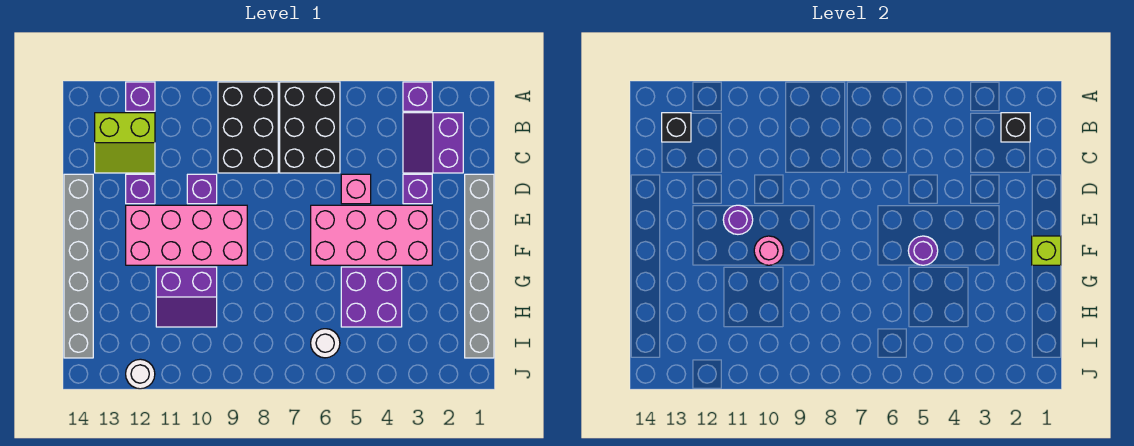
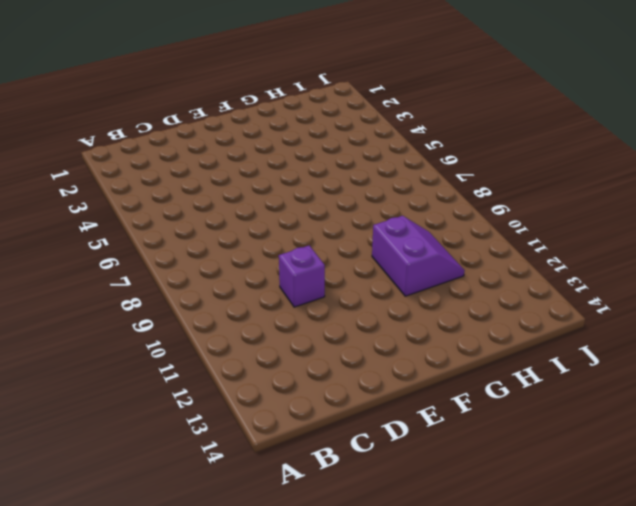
none -> purple brick A3 level 1
none -> black brick A6:C7 level 1
none -> black brick A8:C9 level 1

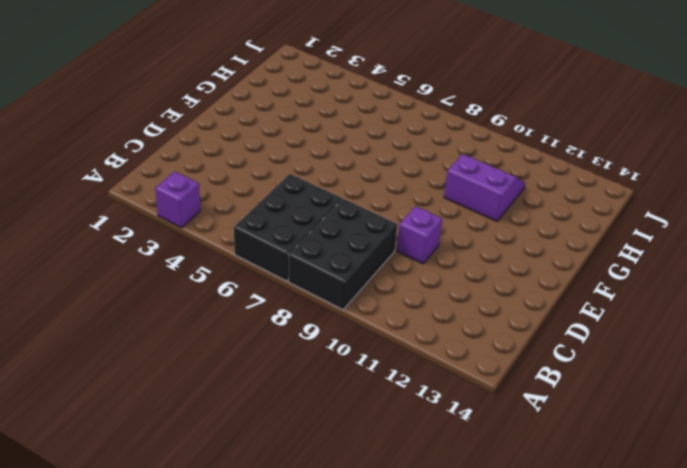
none -> purple brick A12 level 1
none -> purple slope B2:C3 level 1 top 2
none -> lime slope B12:C13 level 1 top B

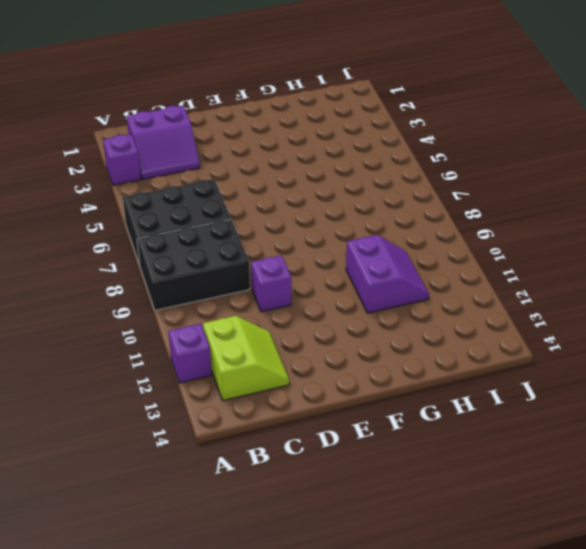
none -> grey brick D1:I1 level 1
none -> purple brick D3 level 1
none -> pink brick D5 level 1

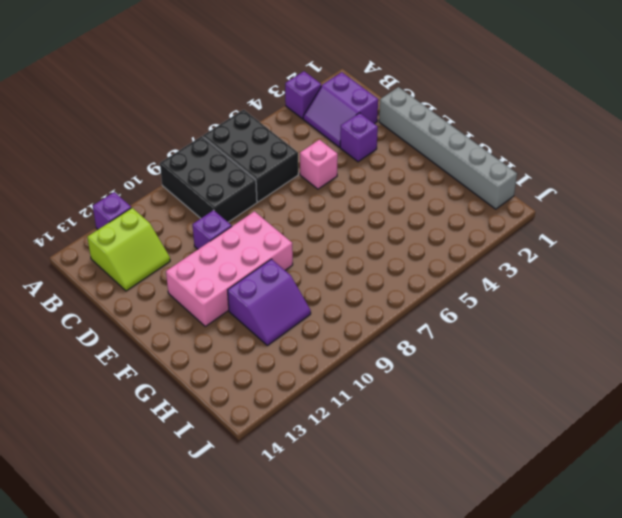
none -> purple brick D12 level 1
none -> grey brick D14:I14 level 1
none -> pink brick E3:F6 level 1

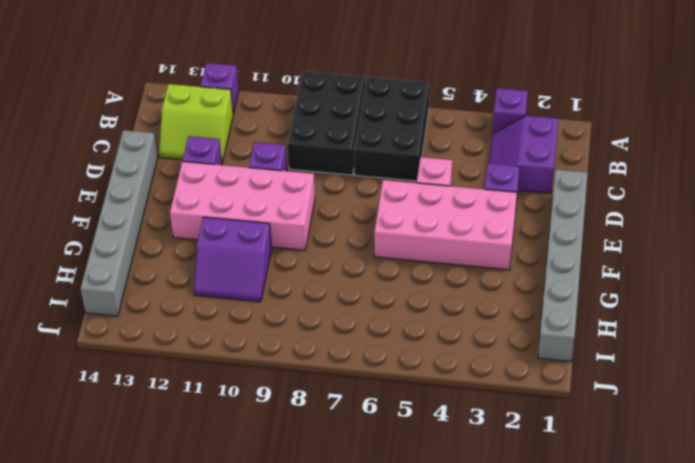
none -> purple brick G4:H5 level 1
none -> white round brick I6 level 1
none -> white round brick J12 level 1

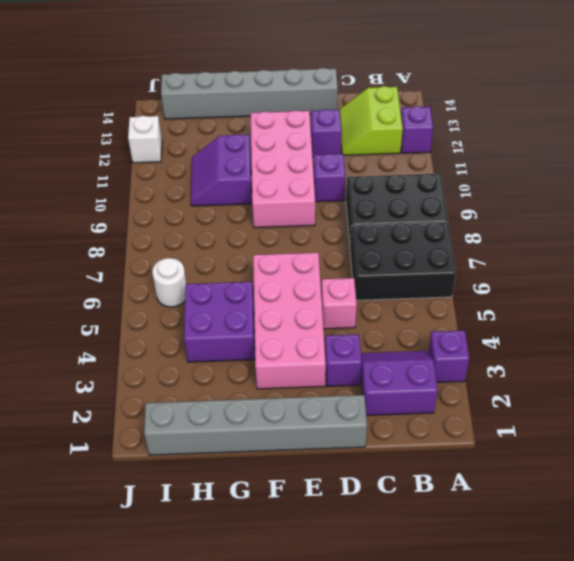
white brick J12 level 1 -> white round brick J12 level 1
none -> black brick B2 level 2
none -> black brick B13 level 2
none -> purple round brick E11 level 2

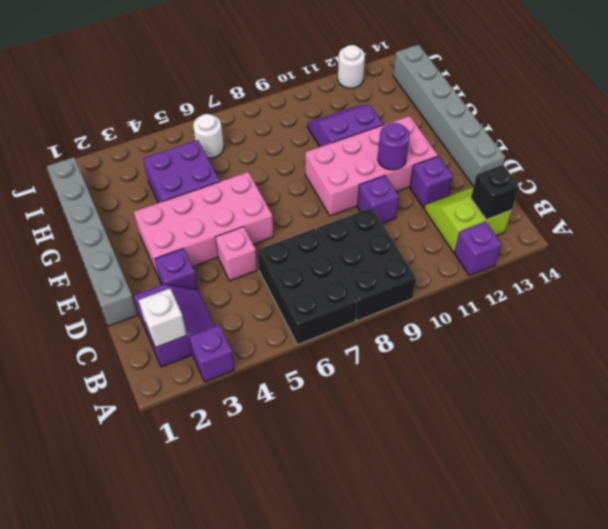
white brick B2 level 2 -> black brick B2 level 2
none -> lime brick F1 level 2
none -> purple round brick F5 level 2
none -> pink round brick F10 level 2

